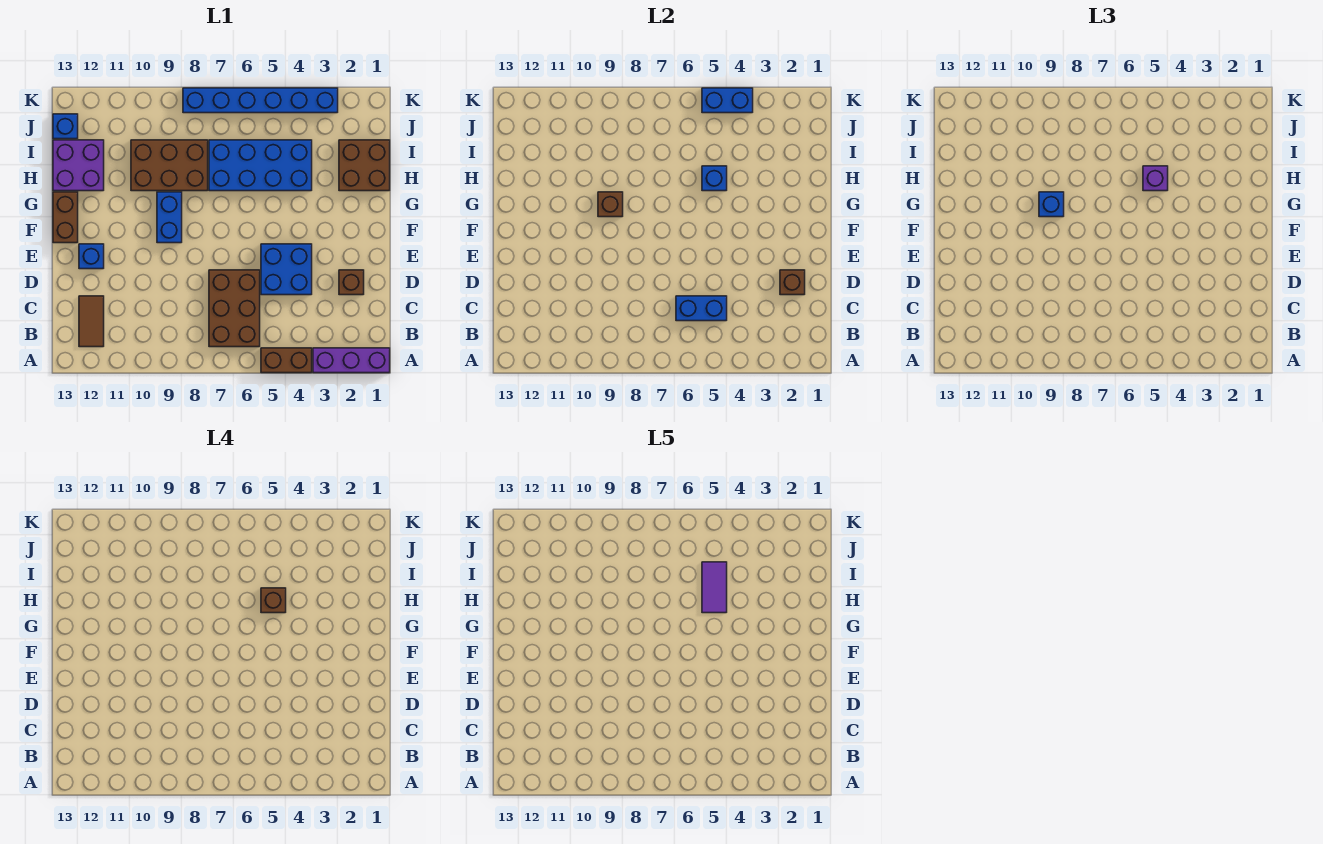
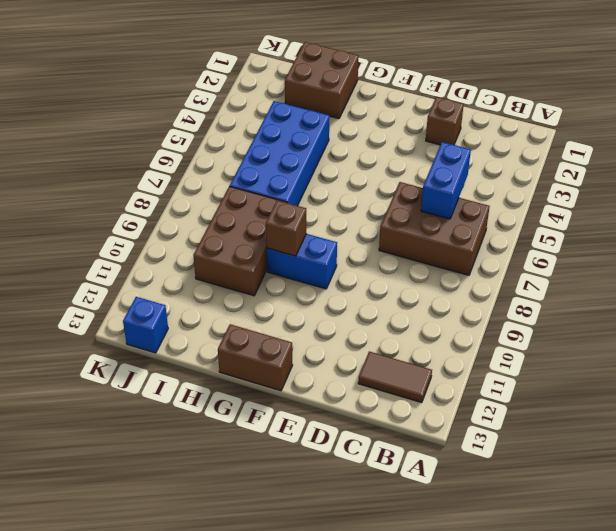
none -> purple brick A1:A3 level 1
none -> brown brick A4:A5 level 1
none -> blue brick D4:E5 level 1

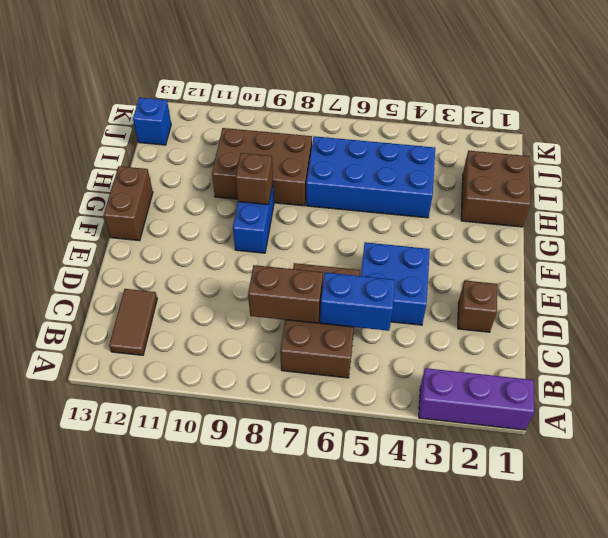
brown brick C7:C8 level 2 -> brown brick A4:A5 level 1
none -> blue brick E12 level 1
none -> purple brick H12:I13 level 1
none -> blue brick K3:K8 level 1

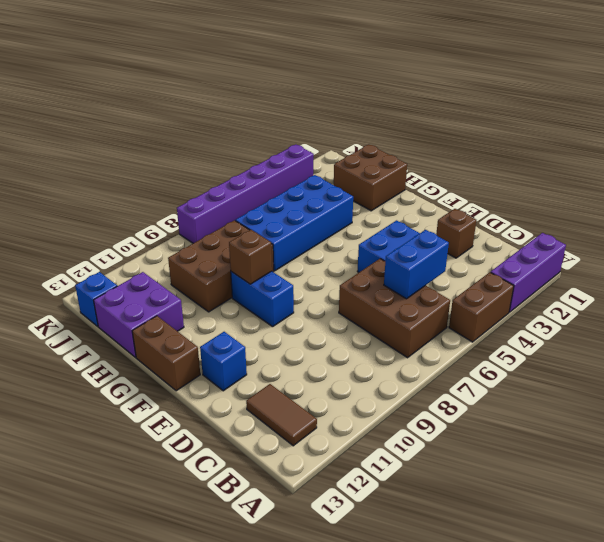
purple brick K3:K8 level 1 -> blue brick K3:K8 level 1
none -> brown brick D2 level 2
none -> blue brick H5 level 2
none -> blue brick K4:K5 level 2

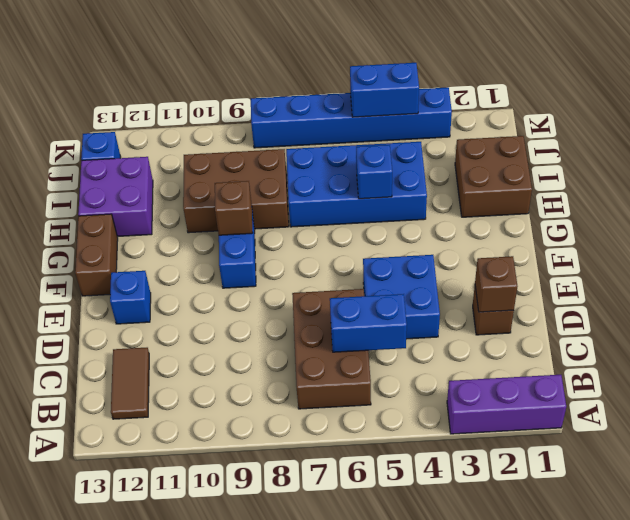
none -> brown brick A4:A5 level 1
none -> blue brick G9 level 3
none -> purple brick H5 level 3

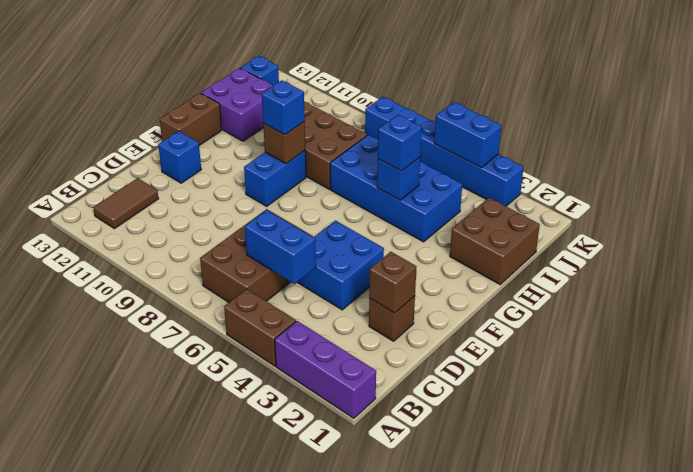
blue brick H5 level 3 -> purple brick H5 level 3
none -> brown brick H5 level 4
none -> purple tile H5:I5 level 5

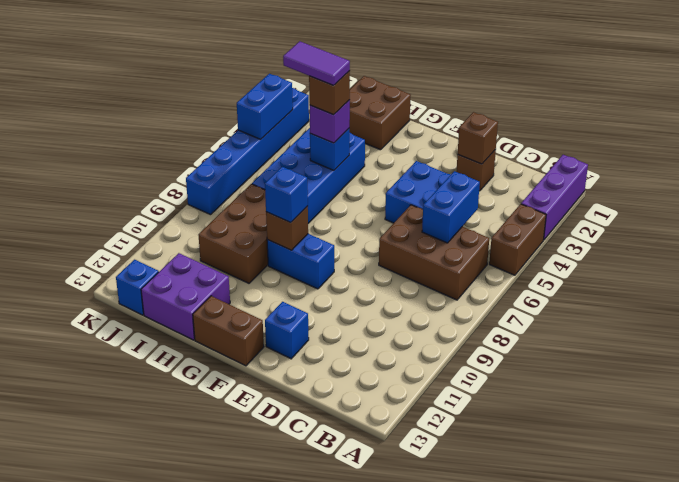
none -> brown tile B12:C12 level 1

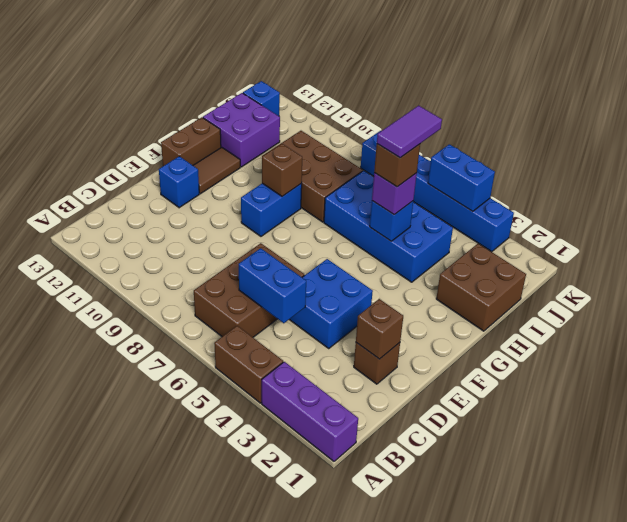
brown tile F12:G12 level 1 -> brown tile B12:C12 level 1
none -> blue brick G9 level 3

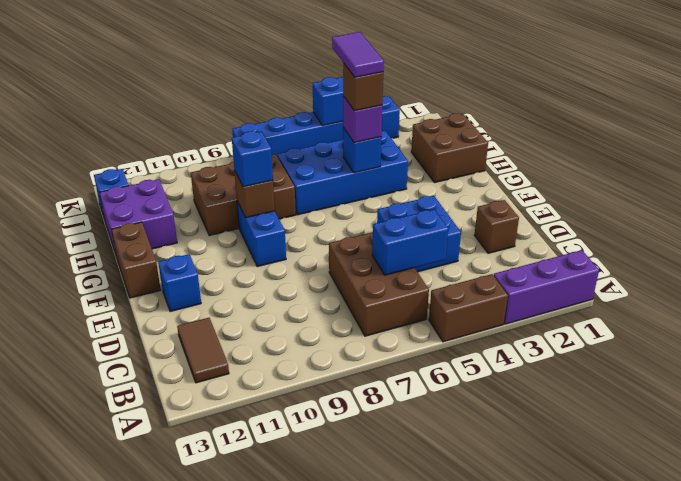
none -> brown brick D2 level 2

